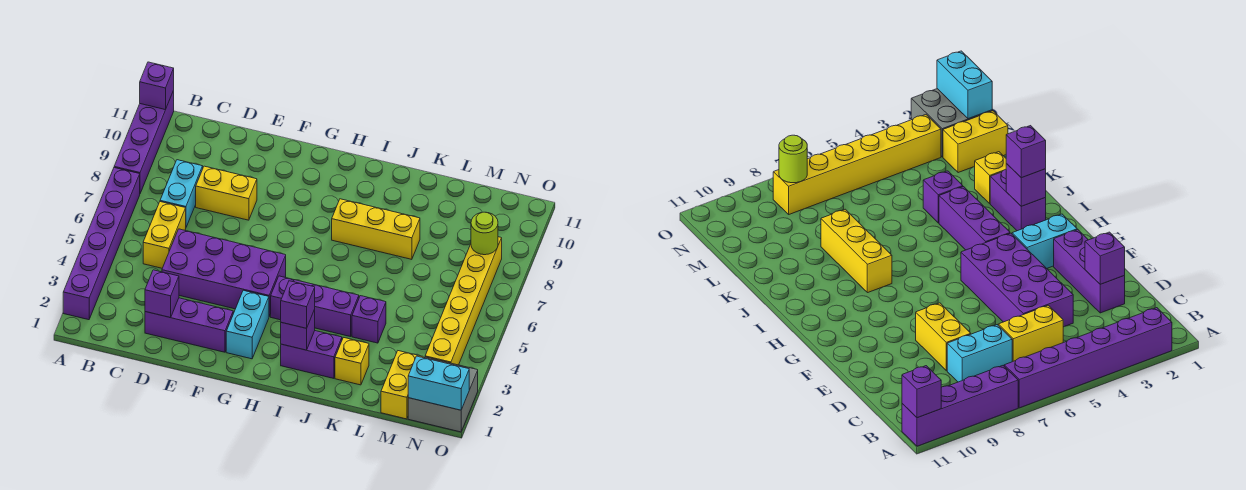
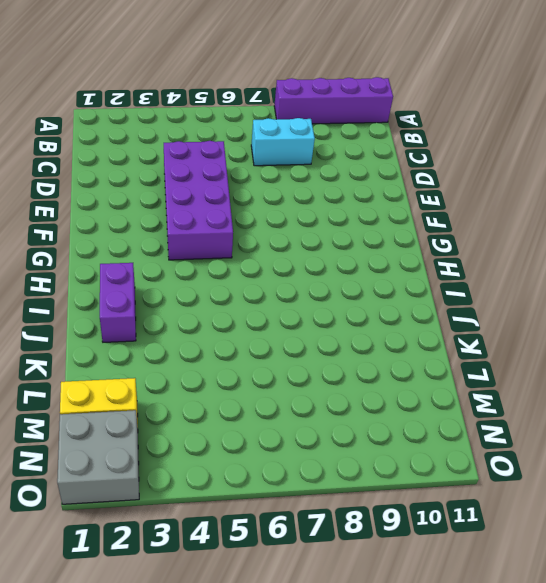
none -> purple brick A2:A7 level 1
none -> yellow brick C5:C6 level 1
none -> purple brick D2:F2 level 1

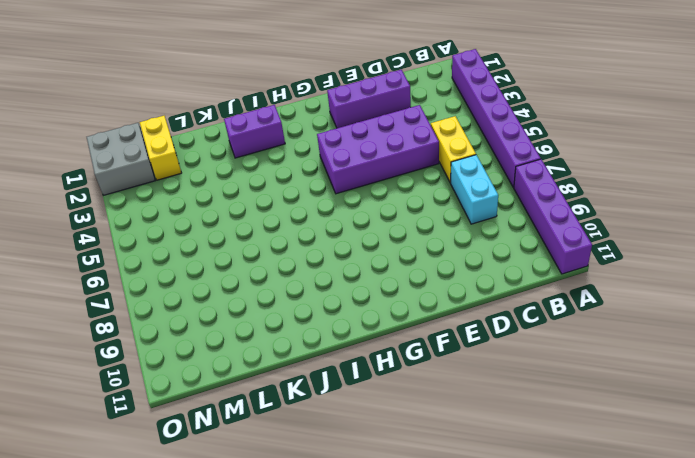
none -> yellow brick D8:E8 level 1
none -> cyan brick G2:G3 level 1
none -> purple brick H4:J4 level 1

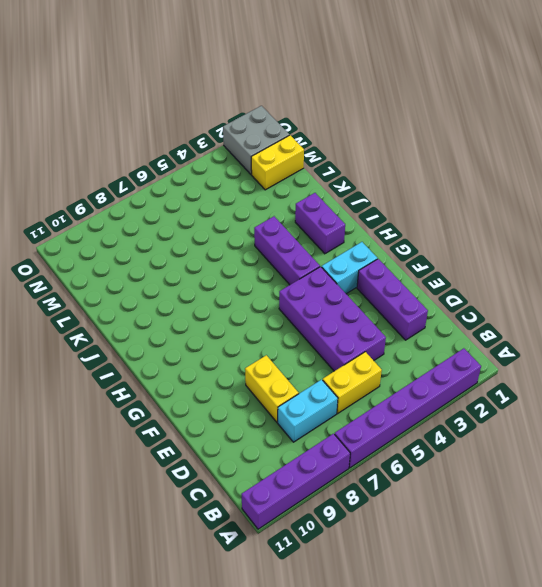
none -> yellow brick I8:K8 level 1
none -> yellow brick K2 level 1
none -> purple brick K4 level 1

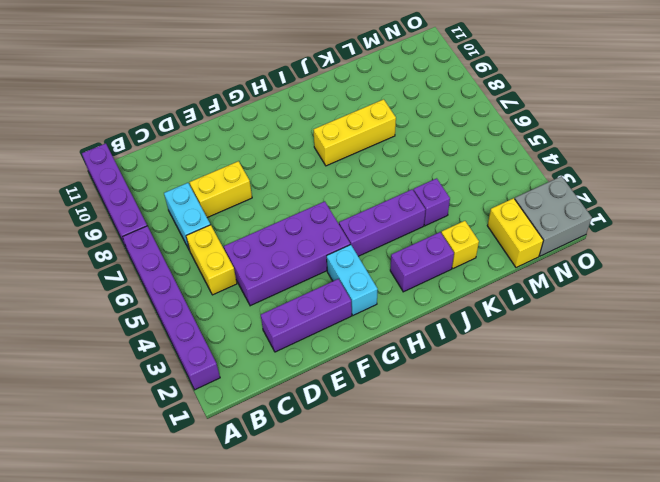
none -> yellow brick N3:N8 level 1
none -> purple brick A11 level 2
none -> purple brick D2 level 2

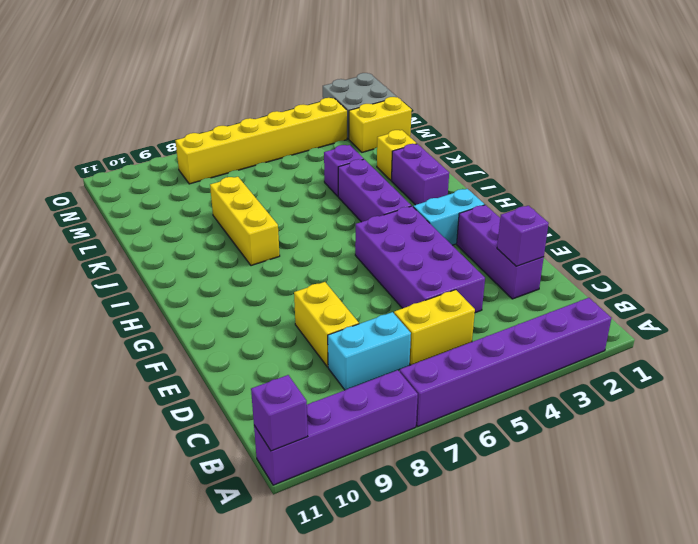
none -> purple brick I2 level 2
none -> cyan brick N1:O1 level 2
none -> lime round brick N8 level 2

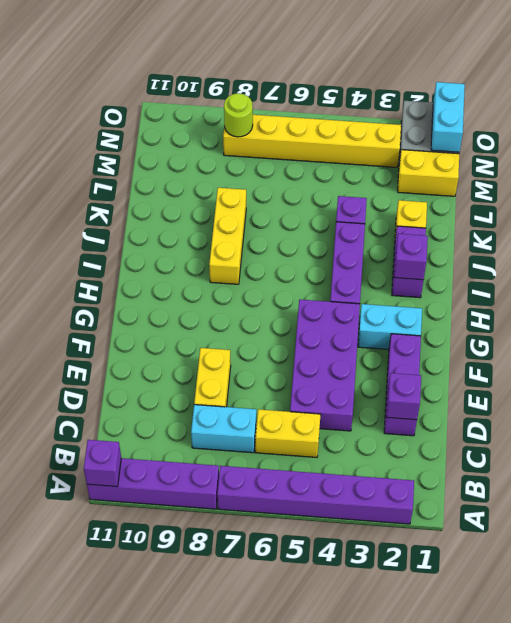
none -> purple brick I2 level 3

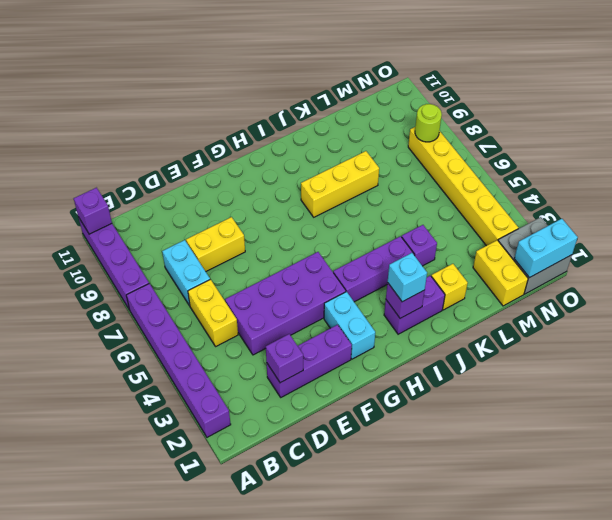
cyan brick I2 level 3 -> purple brick I2 level 3

